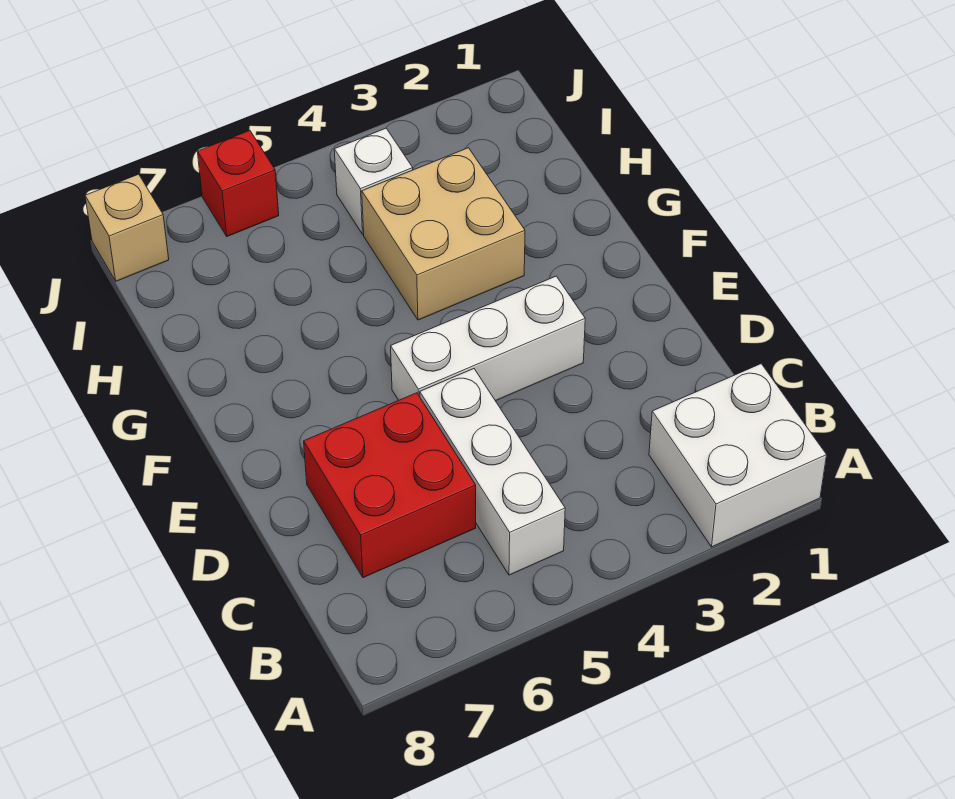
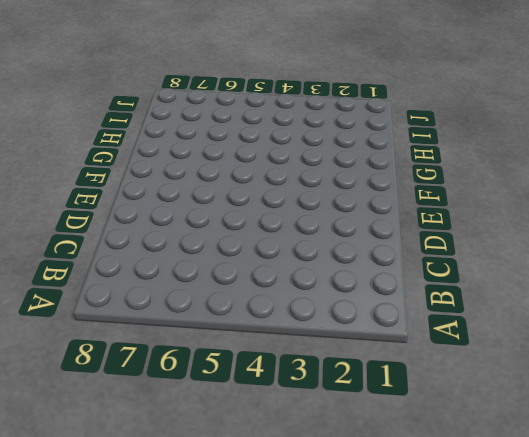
none -> white brick A1:B2 level 1
none -> white brick B5:D5 level 1

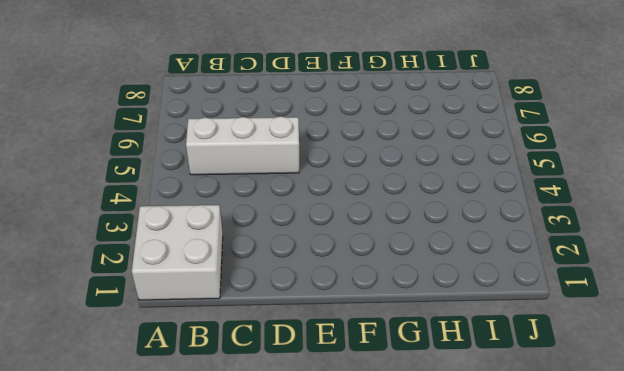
none -> red brick C6:D7 level 1
none -> white brick E3:E5 level 1

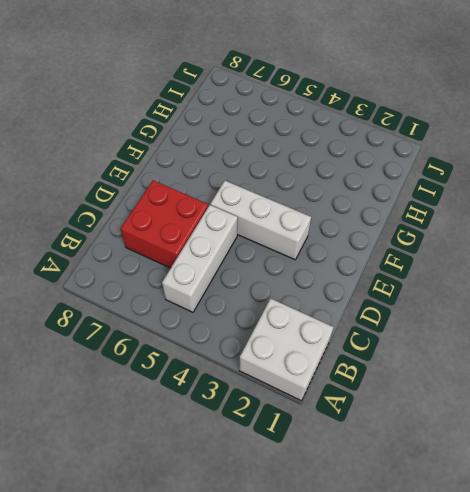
none -> tan brick G3:H4 level 1
none -> white brick I4 level 1

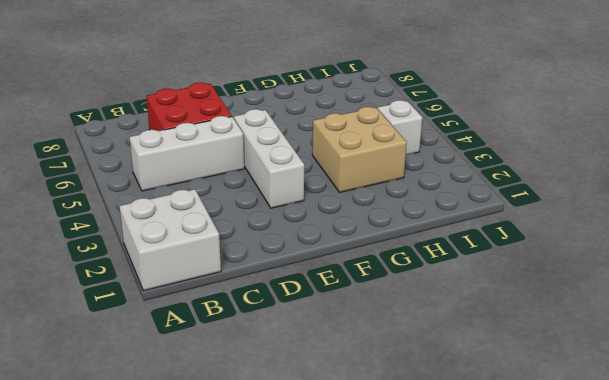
none -> red brick J6 level 1
none -> tan brick J8 level 1

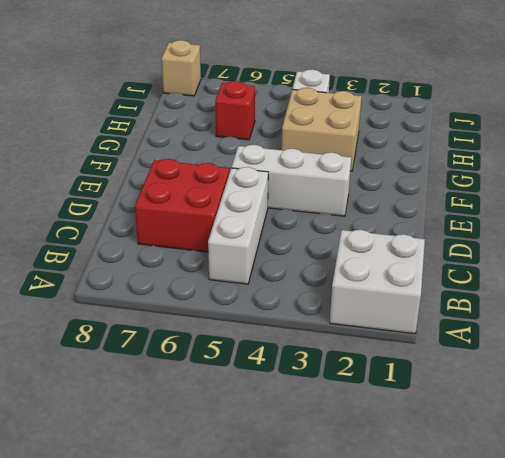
red brick H6 level 1 -> red brick J6 level 1

